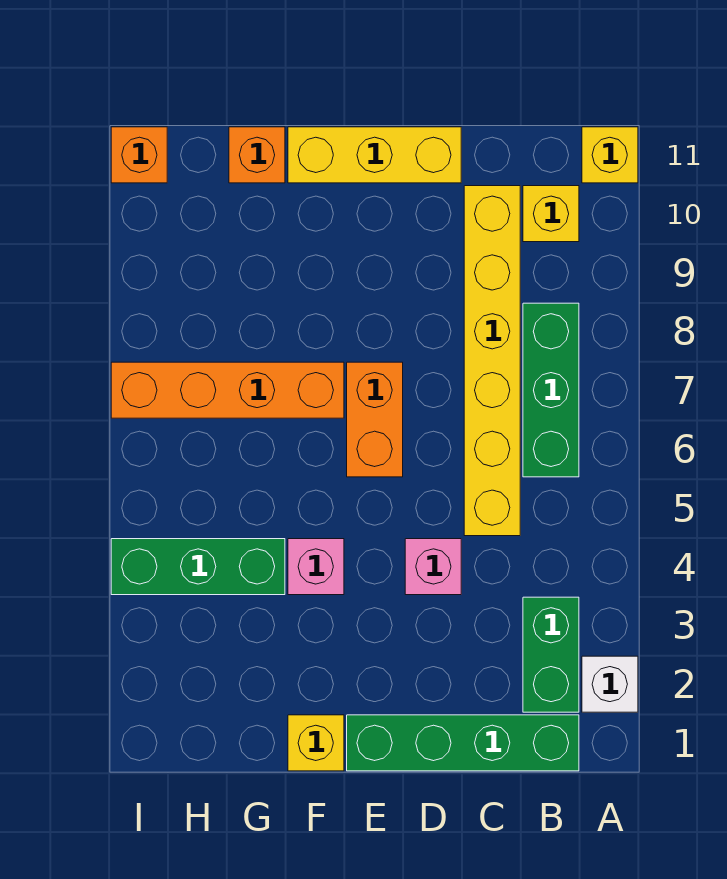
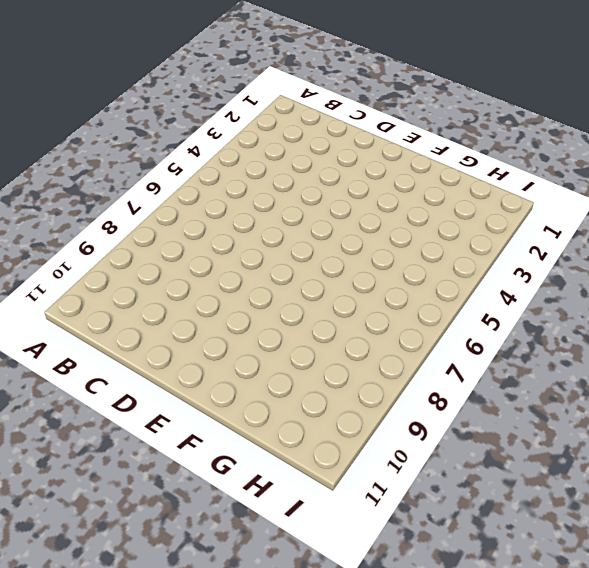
none -> white brick A2 level 1
none -> yellow brick A11 level 1
none -> green brick B1:E1 level 1

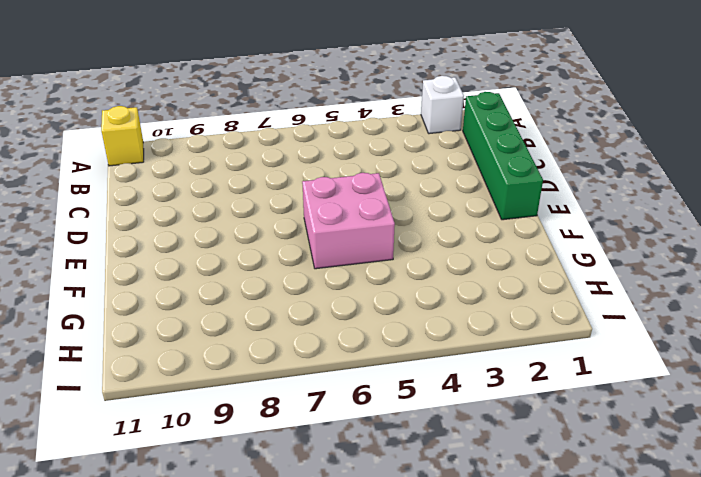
pink brick E5:F6 level 1 -> orange brick E6:E7 level 1
none -> green brick B2:B3 level 1
none -> green brick B6:B8 level 1
none -> yellow brick B10 level 1

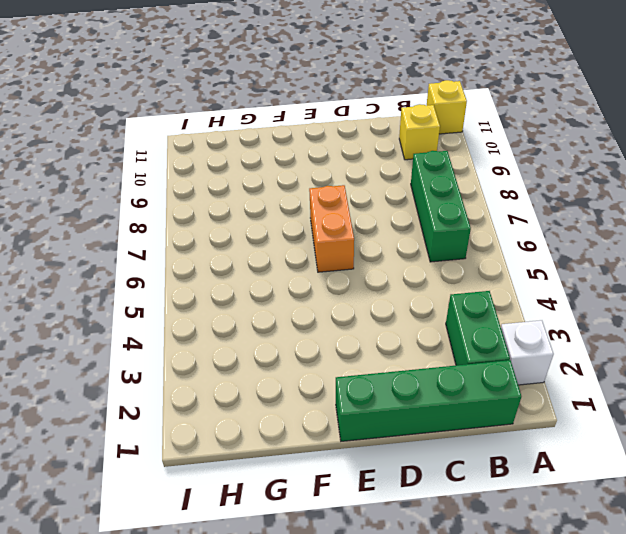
none -> yellow brick C5:C10 level 1
none -> pink brick D4 level 1
none -> yellow brick D11:F11 level 1

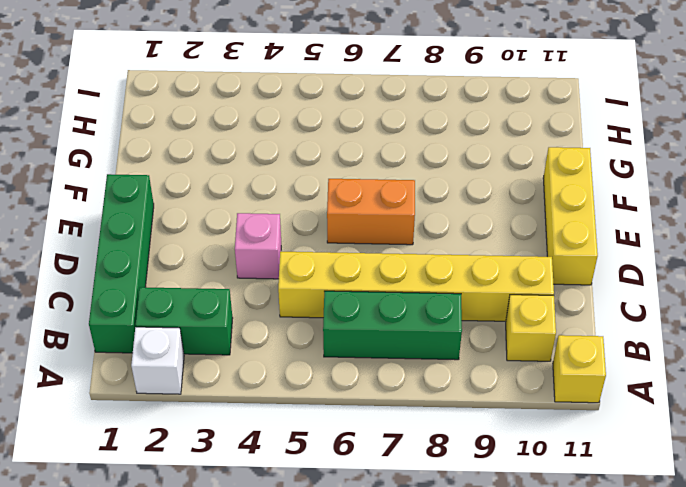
none -> yellow brick F1 level 1
none -> pink brick F4 level 1
none -> orange brick F7:I7 level 1

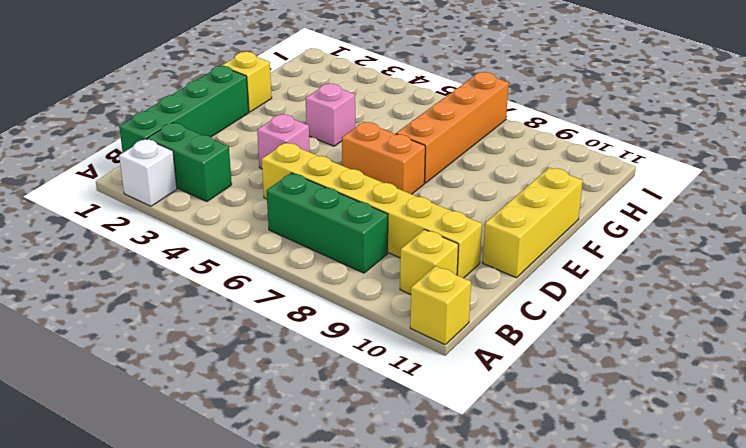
none -> green brick G4:I4 level 1
none -> orange brick G11 level 1
none -> orange brick I11 level 1

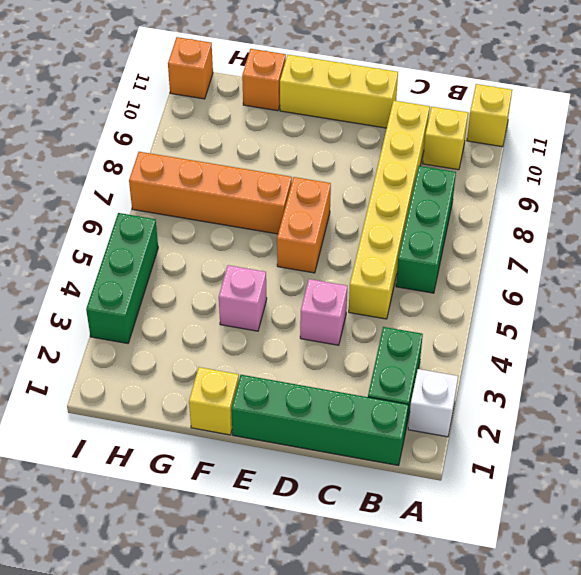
green brick I3:I5 level 1 -> green brick G4:I4 level 1

